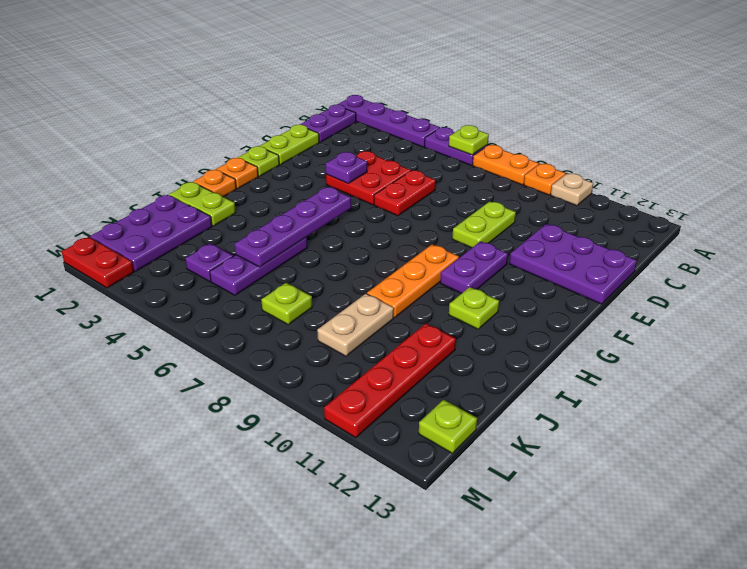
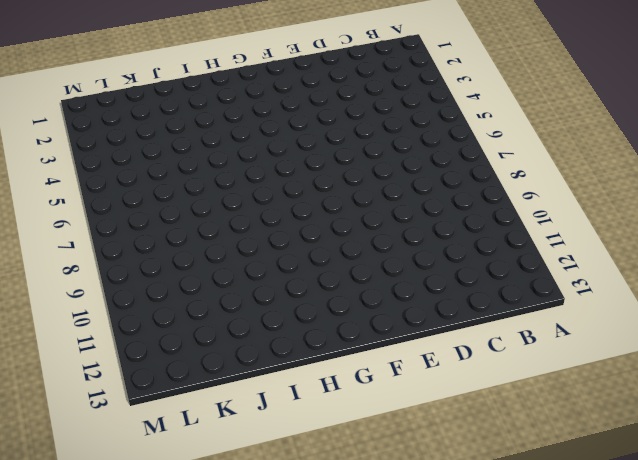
none -> purple plate A1:A4 level 1
none -> purple plate A5:A6 level 1
none -> orange plate A7:A8 level 1

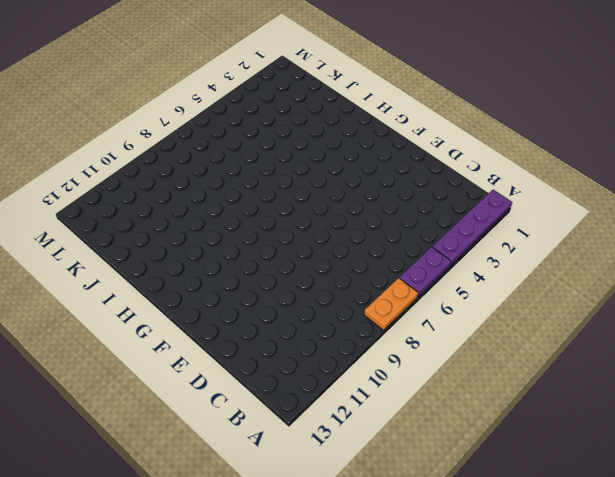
none -> orange plate A9 level 1
none -> tan plate A10 level 1
none -> purple plate B1:C1 level 1

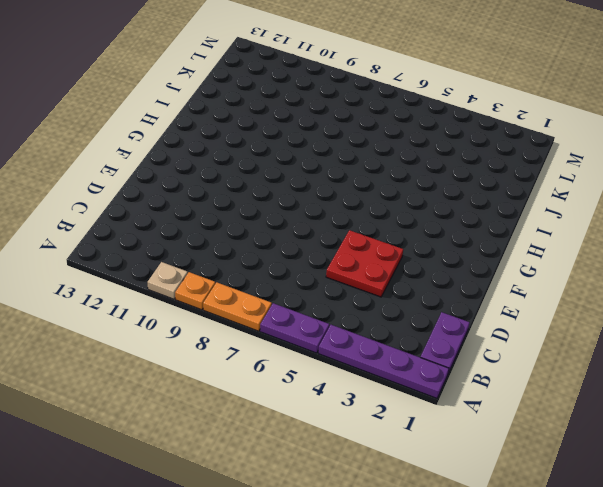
none -> lime plate D1:E1 level 1
none -> red plate D6:E6 level 1
none -> lime plate D9:E9 level 1

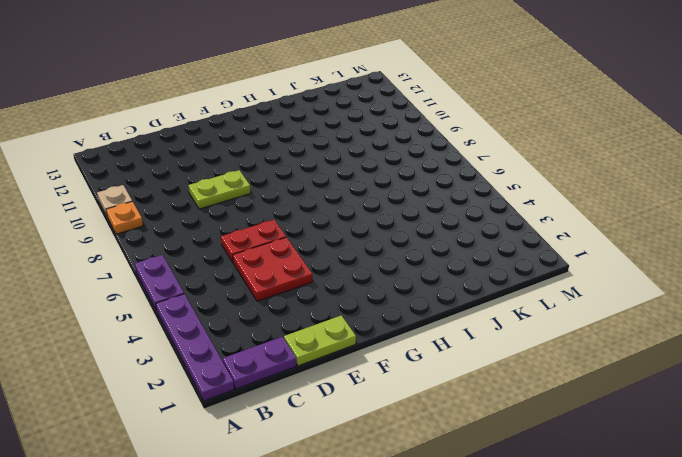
none -> orange plate A7:A8 level 1
none -> purple plate D11:E13 level 1
none -> lime plate F1 level 1

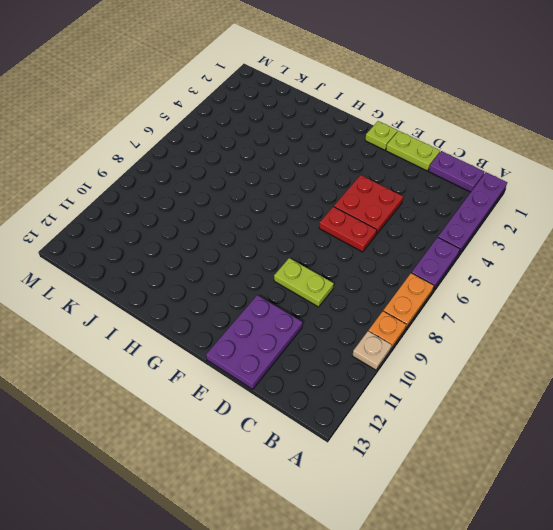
none -> purple plate F10:G10 level 1
none -> orange plate G1 level 1
none -> orange plate G9:I9 level 1

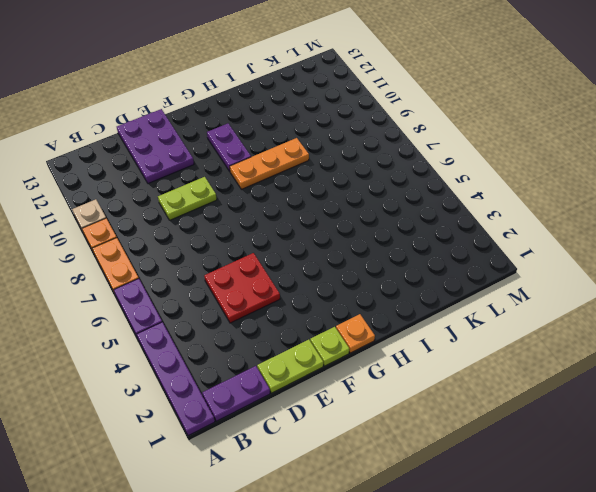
purple plate G10:G11 level 1 -> purple plate F10:G10 level 1
none -> red plate D6:E6 level 1
none -> orange plate H1 level 1
none -> lime plate H11 level 1

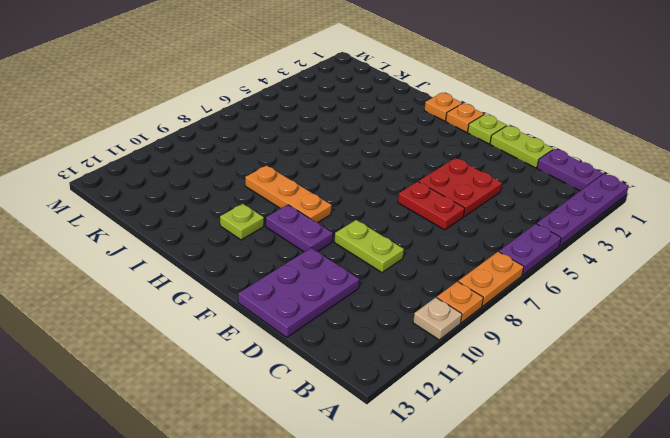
none -> lime plate I1:I2 level 1
none -> purple plate I5:K5 level 1
none -> purple plate J1:L2 level 1

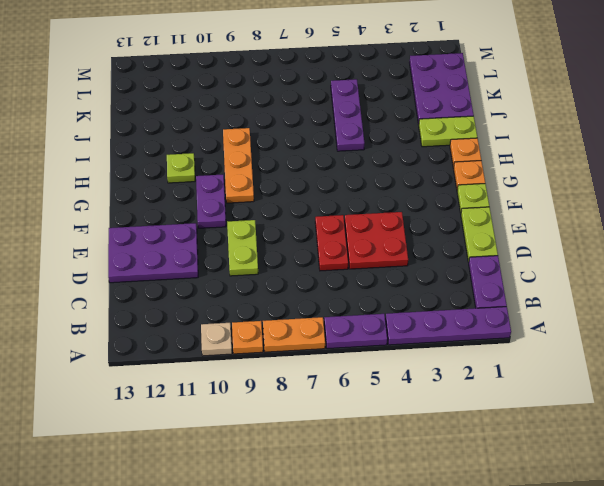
none -> tan plate J9:K9 level 1
none -> red plate J11:M11 level 1
none -> purple plate K4 level 1

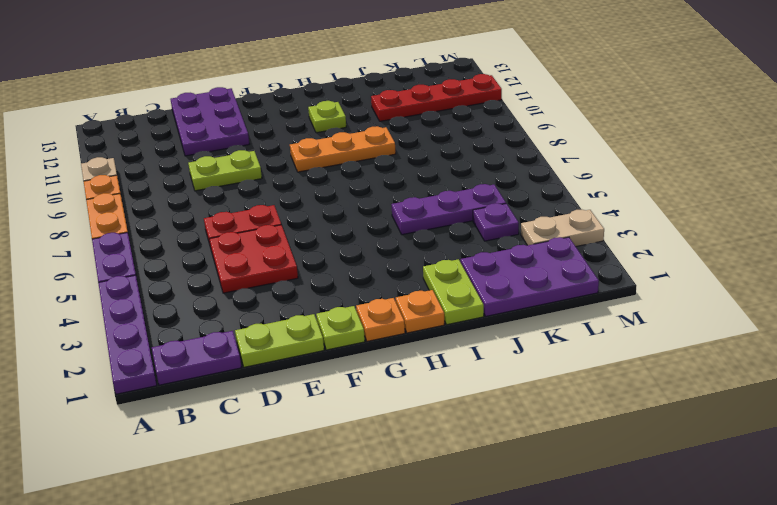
tan plate L3:M3 level 1 -> tan plate J9:K9 level 1
none -> purple plate F10:G10 level 1
none -> lime plate K7 level 1
none -> lime plate L13 level 1

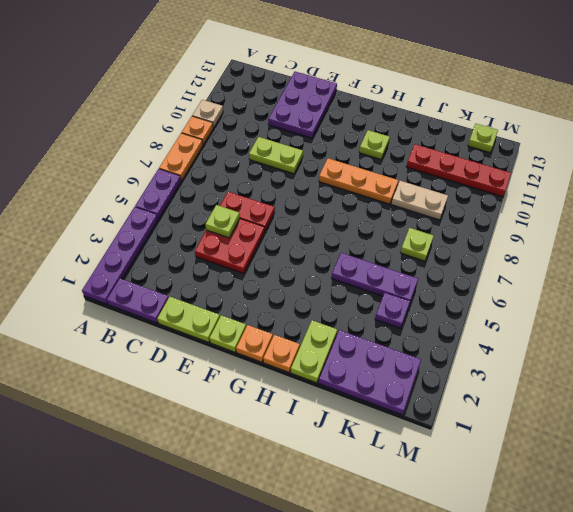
lime plate D5 level 2 -> lime plate A6 level 2
none -> purple plate F10:G10 level 1
none -> red plate M1:M2 level 1
none -> purple plate E4 level 2

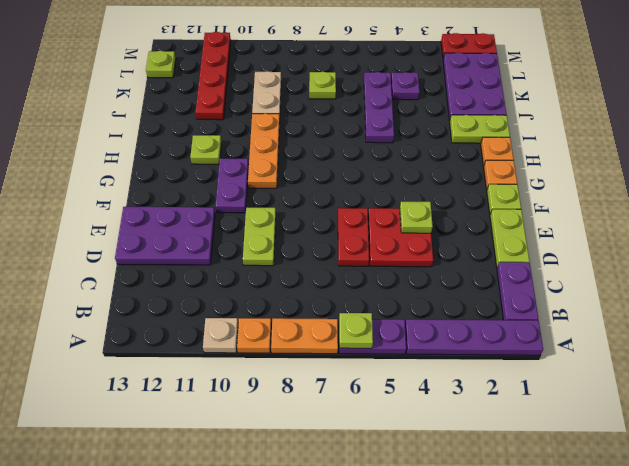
lime plate E4 level 2 -> purple plate E4 level 2
none -> purple plate G5:J5 level 2

